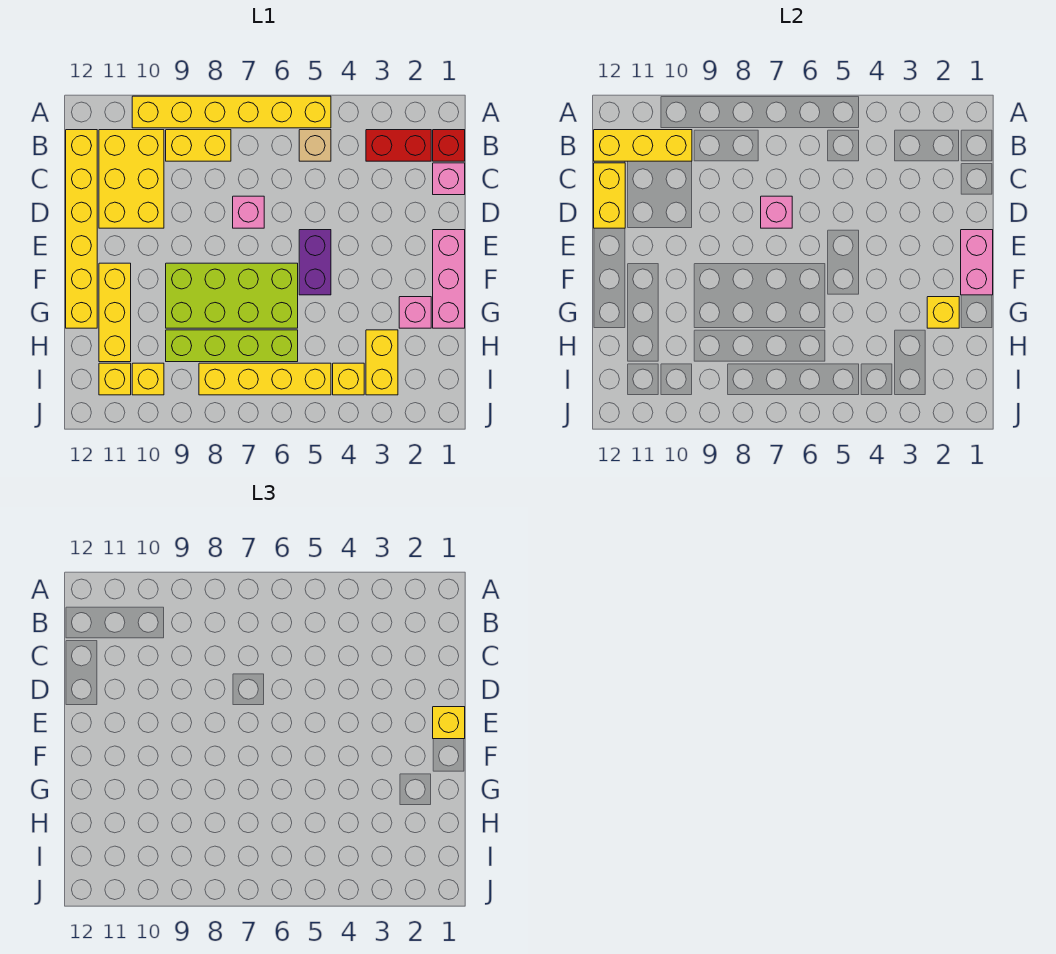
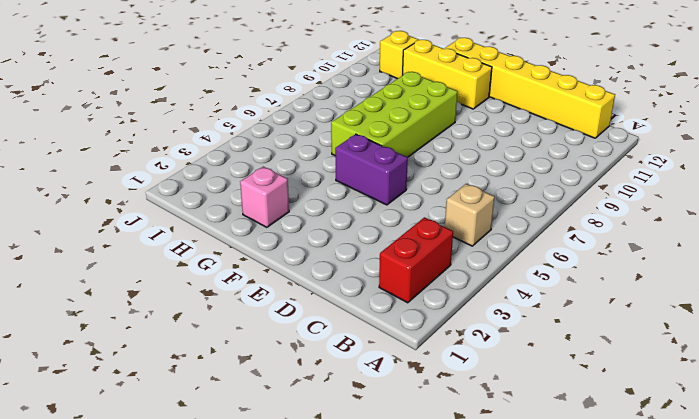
none -> yellow brick A5:A10 level 1
none -> red brick B1 level 1
none -> yellow brick B8:B9 level 1

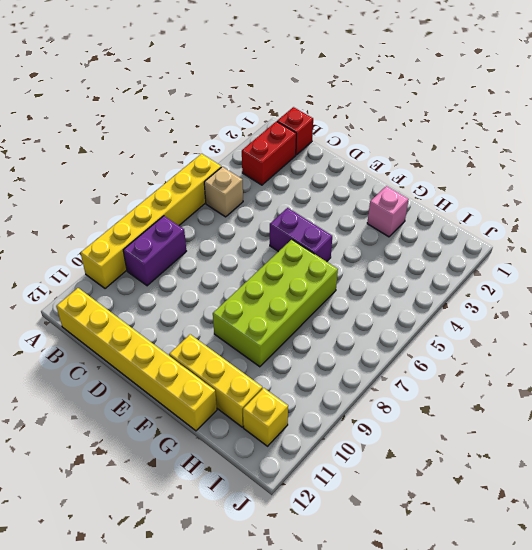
purple brick B8:B9 level 1 -> yellow brick B8:B9 level 1
none -> yellow brick B10:D11 level 1
none -> pink brick C1 level 1
none -> pink brick D7 level 1

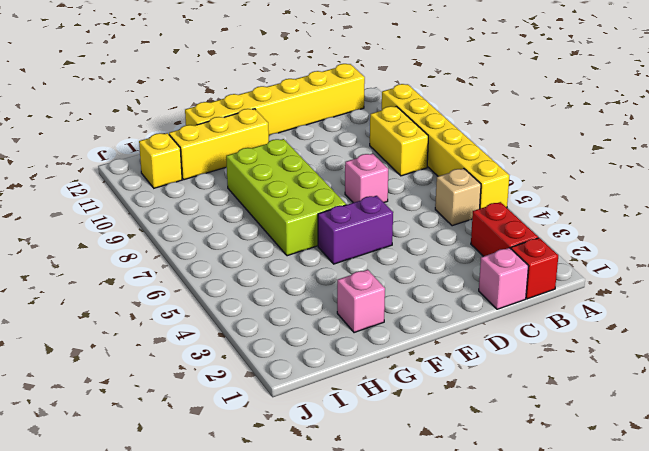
none -> yellow brick B10:D11 level 1
none -> pink brick E1:G1 level 1
none -> yellow brick H3:I3 level 1

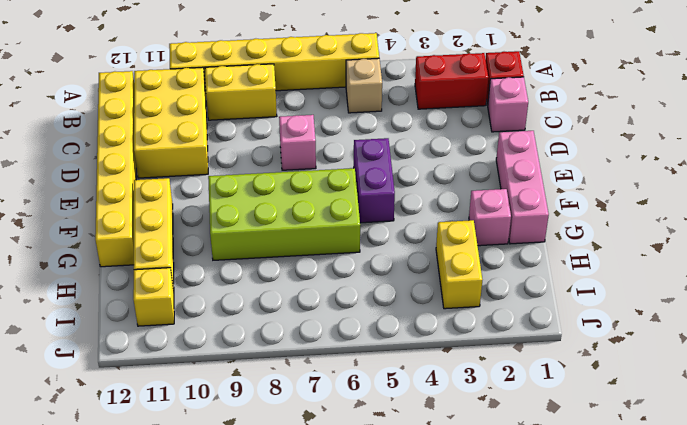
none -> lime brick H6:H9 level 1
none -> yellow brick I4 level 1
none -> yellow brick I5:I8 level 1

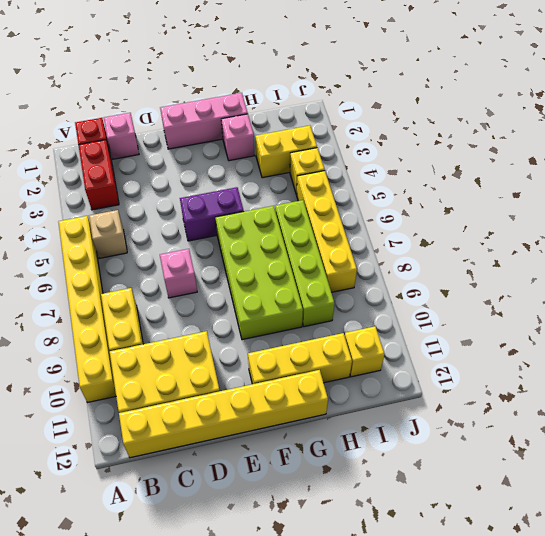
none -> yellow brick I10 level 1
none -> yellow brick B10:B12 level 2
none -> yellow brick C12:D12 level 2

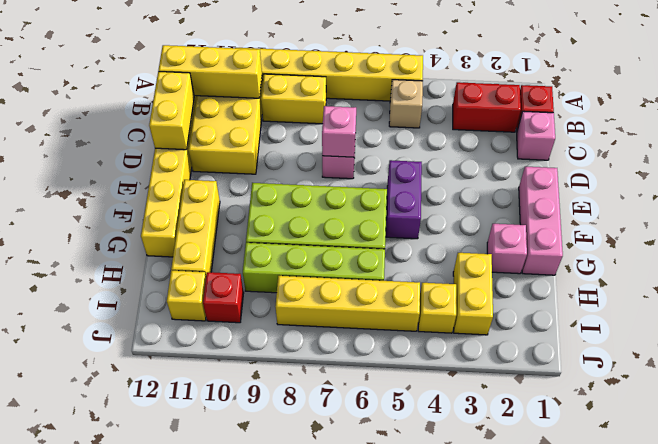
red brick I10 level 1 -> yellow brick I10 level 1
none -> pink brick E1:F1 level 2
none -> yellow brick G2 level 2
none -> yellow brick E1 level 3

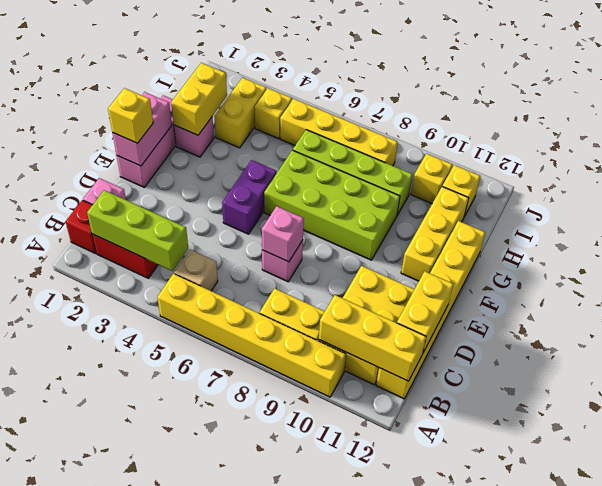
lime brick B2:B4 level 2 -> none
yellow brick G2:H2 level 2 -> yellow brick G2 level 2

